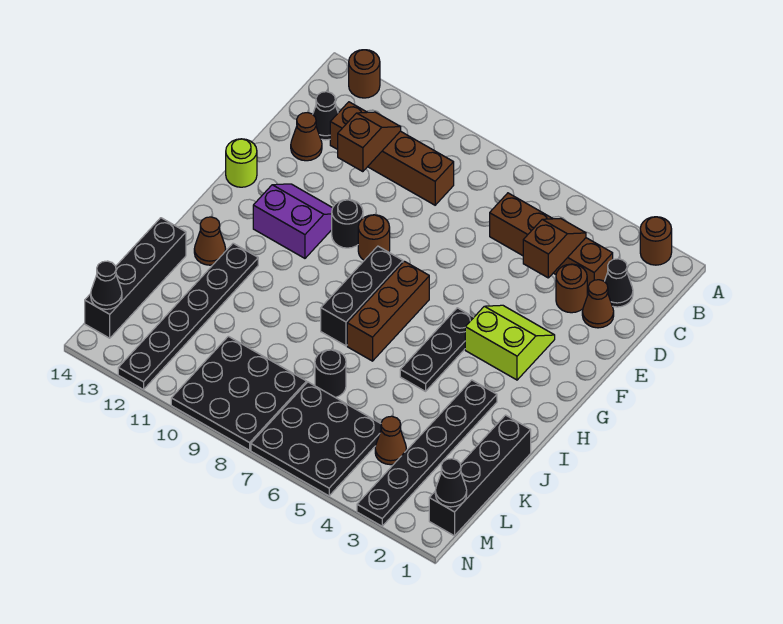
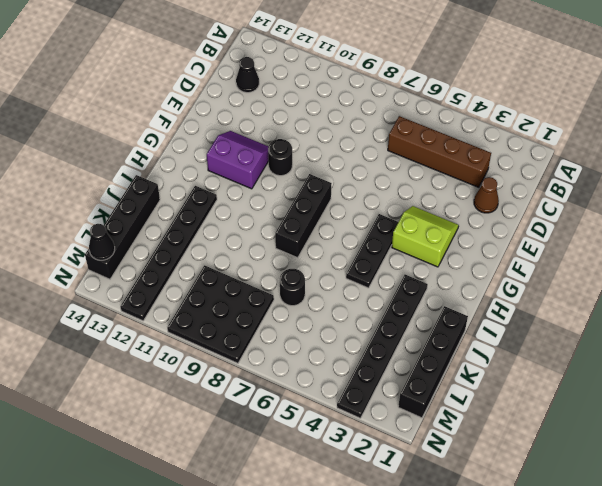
none -> brown round brick A2 level 1
none -> brown round brick A13 level 1
none -> black cone C2 level 1
none -> brown brick C9:C12 level 1

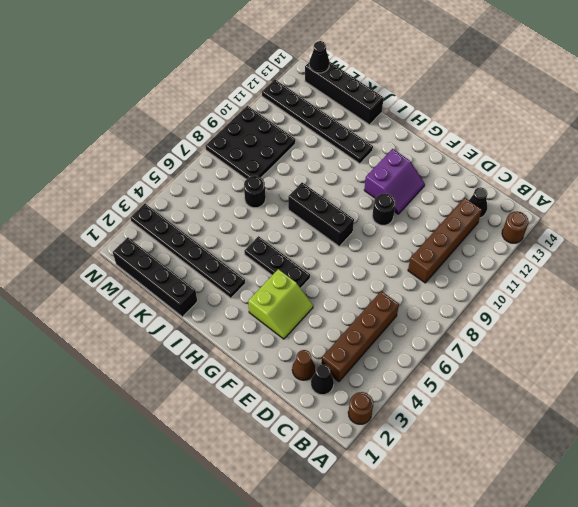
none -> brown round brick D3 level 1
none -> brown cone D13 level 1
none -> brown round brick F9 level 1
none -> lime round brick F14 level 1

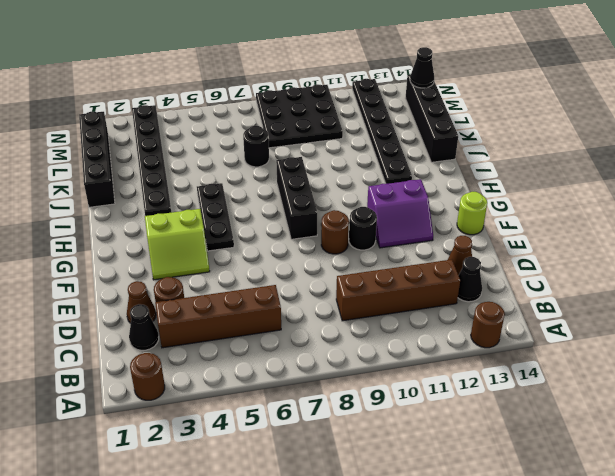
none -> brown brick G7:I7 level 1
none -> brown cone I13 level 1
none -> brown cone L4 level 1
none -> black plate L5:N7 level 1

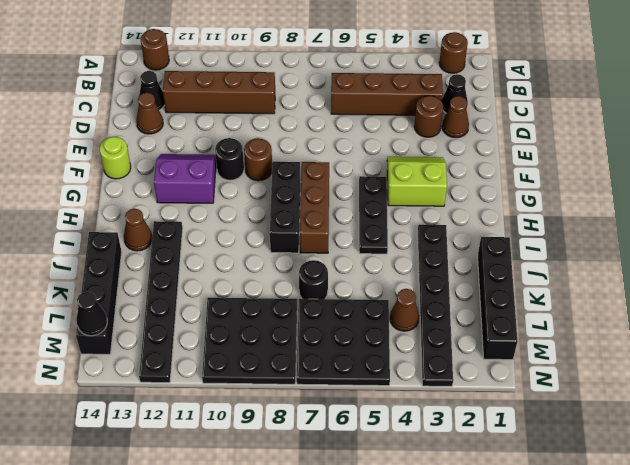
none -> brown slope C4:D4 level 2 top D
none -> brown slope C11:D11 level 2 top D
none -> black cone M1 level 2

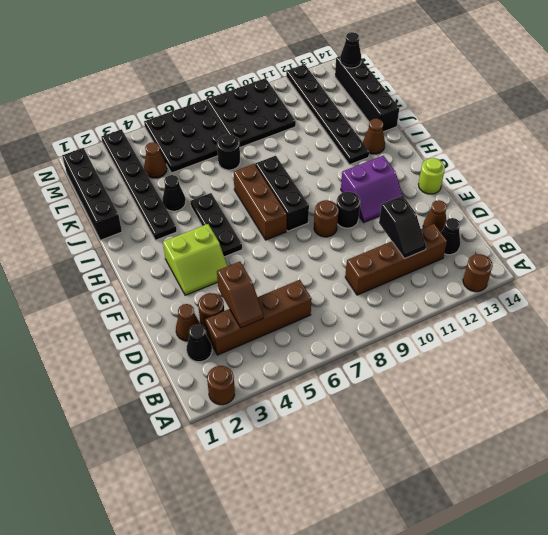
black slope C11:D11 level 2 top D -> brown slope C11:D11 level 2 top D
black cone J4 level 1 -> black cone M1 level 2

